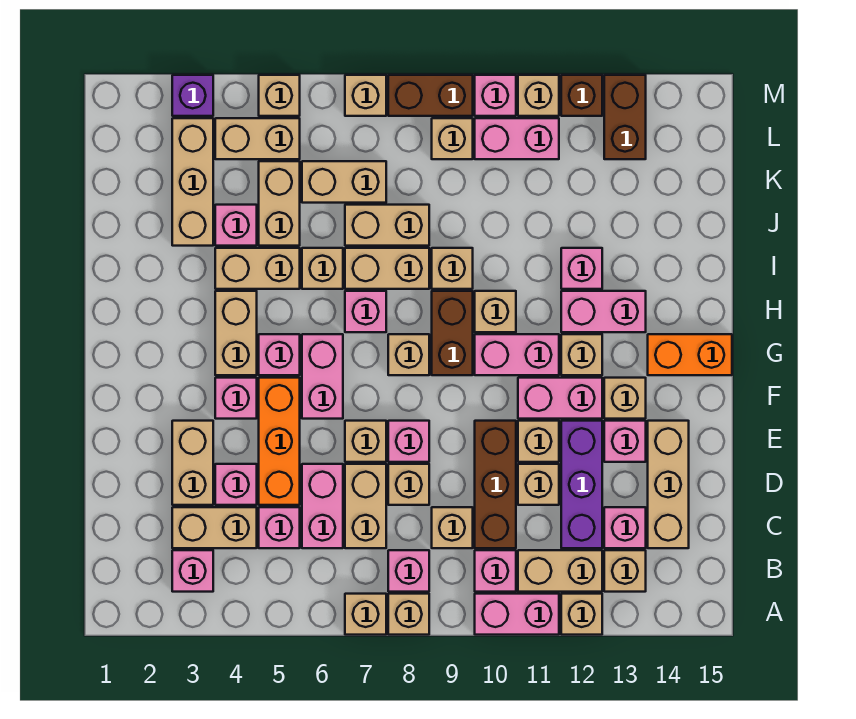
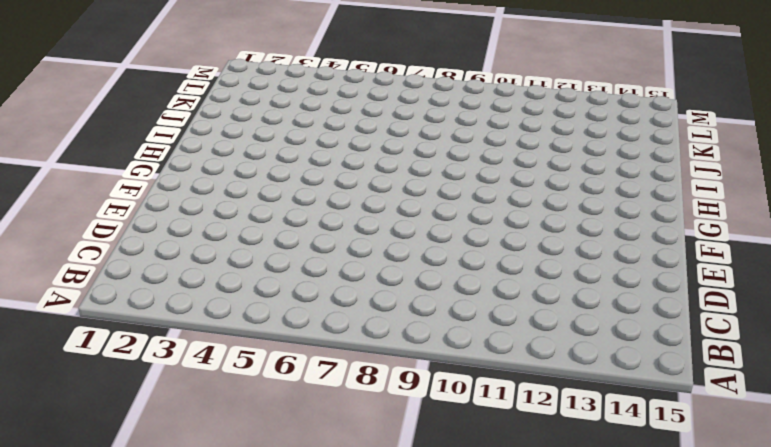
none -> tan brick A7 level 1
none -> tan brick A8 level 1
none -> pink brick A10:A11 level 1
none -> tan brick A12 level 1

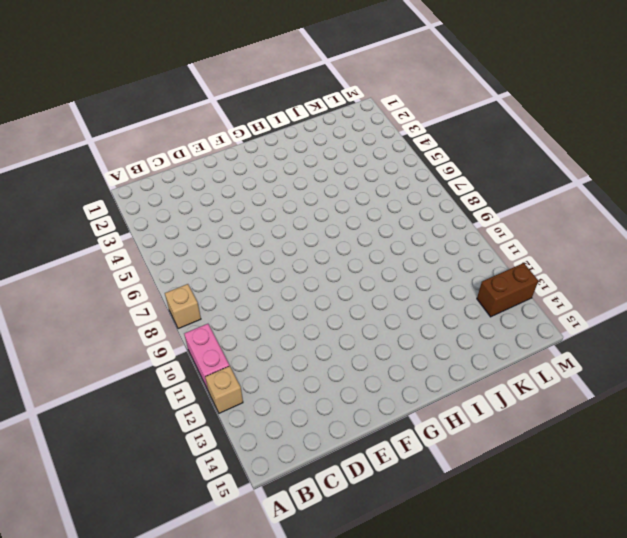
none -> tan brick A7 level 1
none -> pink brick B3 level 1
none -> pink brick B8 level 1
none -> pink brick B10 level 1

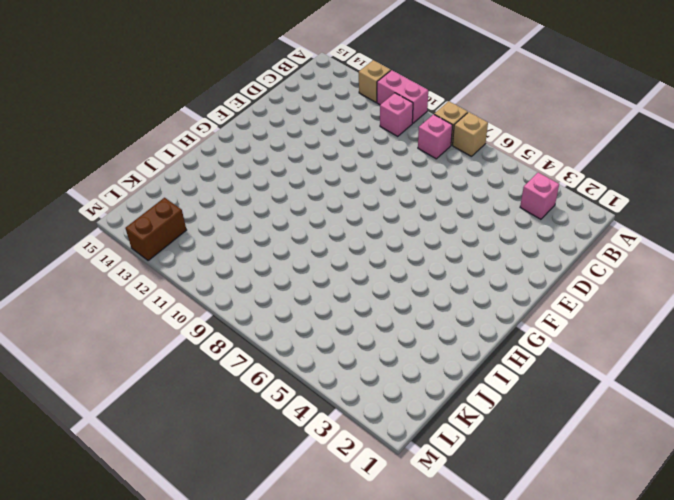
none -> tan brick B11:B12 level 1
none -> tan brick B13 level 1
none -> tan brick C3:C4 level 1
none -> pink brick C5 level 1

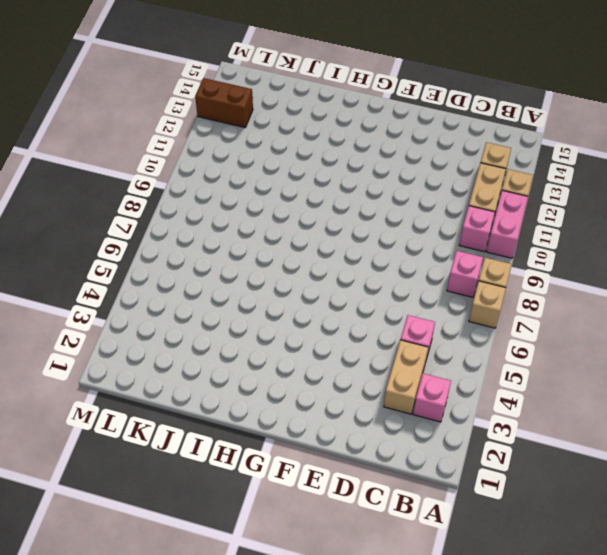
none -> pink brick C6:D6 level 1
none -> tan brick C7:D7 level 1
none -> tan brick C9 level 1
none -> brown brick C10:E10 level 1

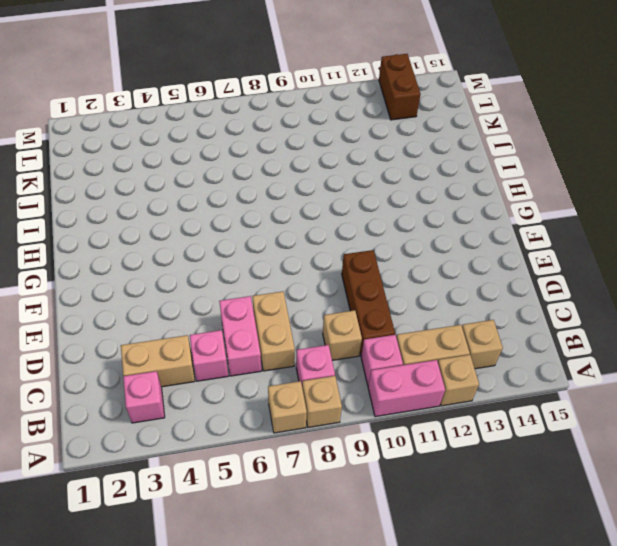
none -> purple brick C12:E12 level 1
none -> pink brick C13 level 1
none -> tan brick C14:E14 level 1
none -> tan brick D3:E3 level 1

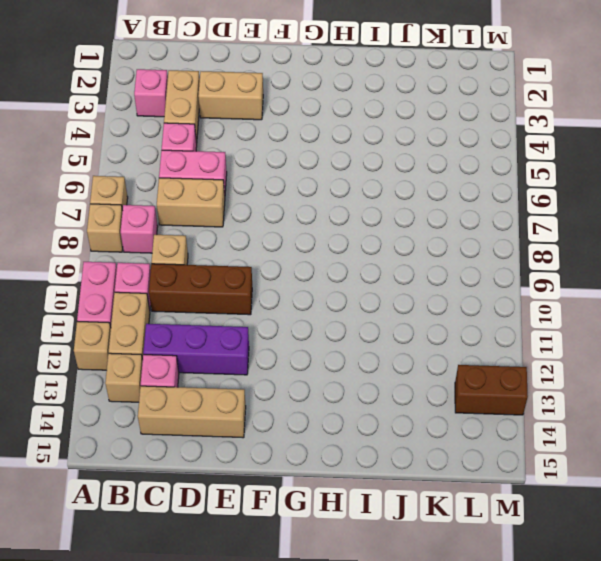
none -> pink brick D4 level 1
none -> orange brick D5:F5 level 1
none -> tan brick D8 level 1
none -> tan brick D11 level 1

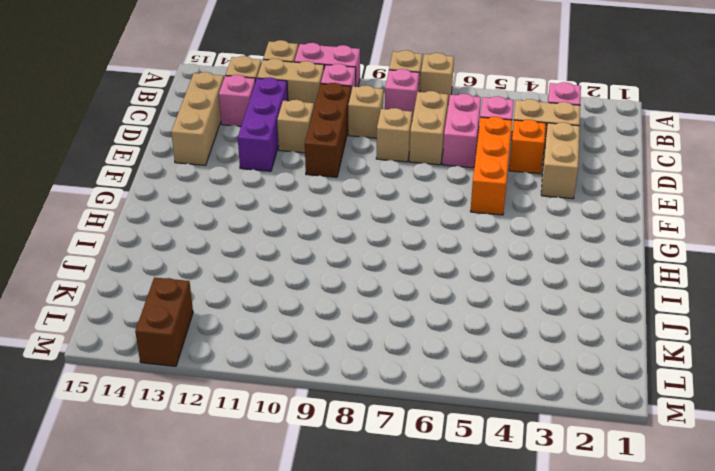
orange brick D4 level 1 -> pink brick D4 level 1
none -> tan brick E7 level 1
none -> pink brick E8 level 1
none -> tan brick E11 level 1
none -> pink brick E13 level 1

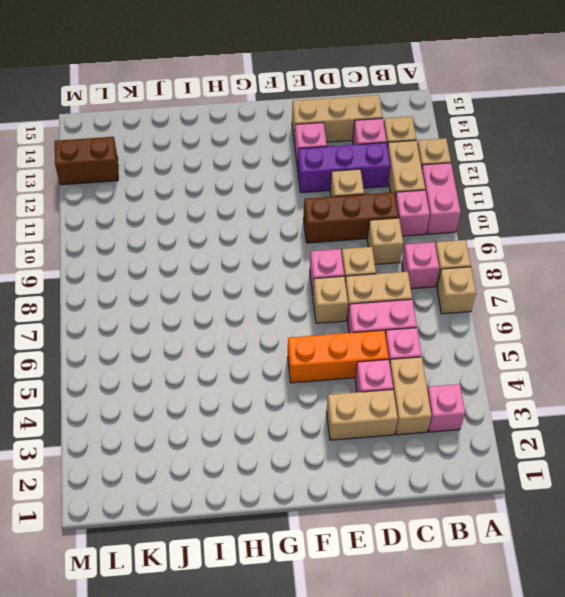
none -> tan brick E11 level 1
none -> pink brick F4 level 1
none -> pink brick F6:G6 level 1
none -> pink brick F11:F12 level 1

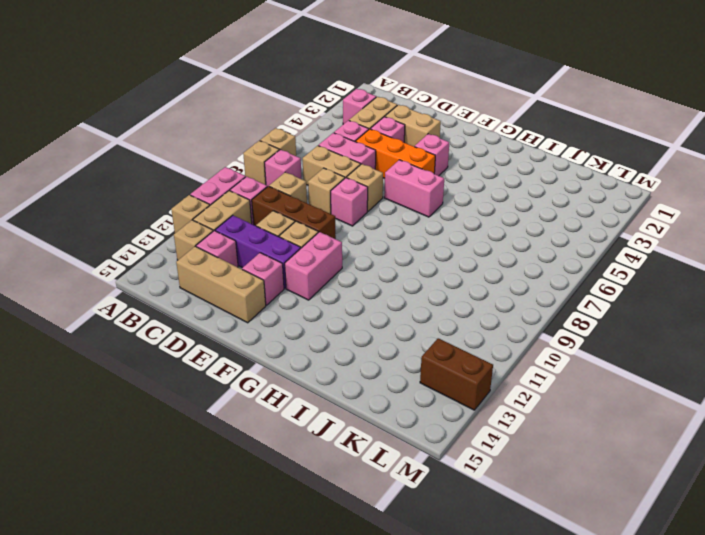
none -> tan brick F13 level 1
none -> tan brick G4:H4 level 1
none -> pink brick G5 level 1
none -> tan brick G8 level 1

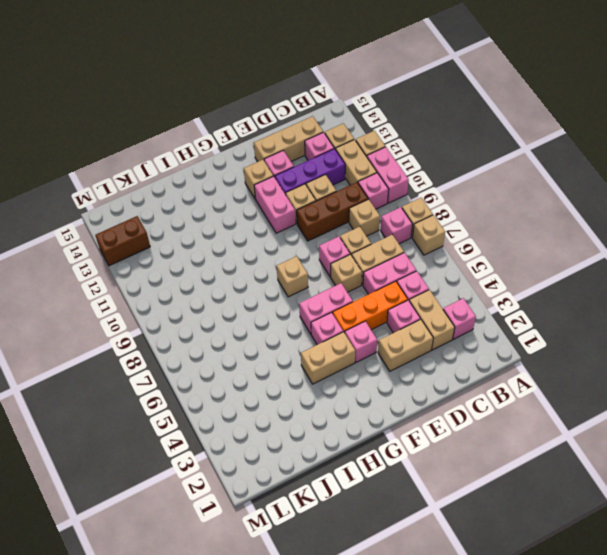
none -> brown brick G9:H9 level 1
none -> pink brick G10:G11 level 1
none -> tan brick G12 level 1
none -> orange brick G14:G15 level 1

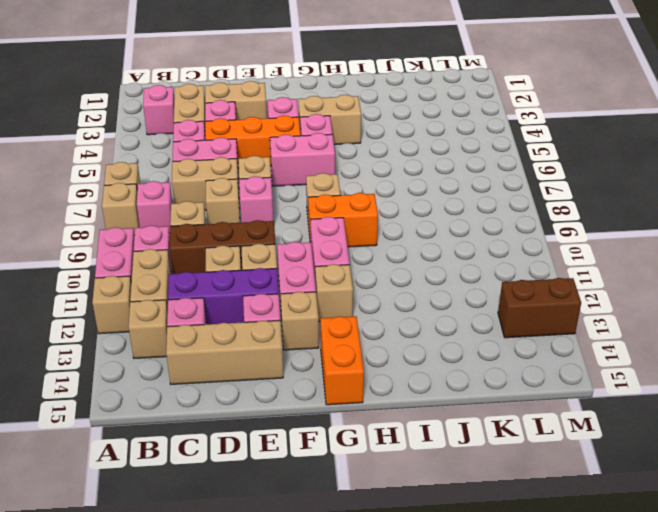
orange brick G9:H9 level 1 -> brown brick G9:H9 level 1
none -> pink brick H7 level 1
none -> tan brick H10 level 1
none -> pink brick H12:H13 level 1
none -> tan brick I4:I5 level 1

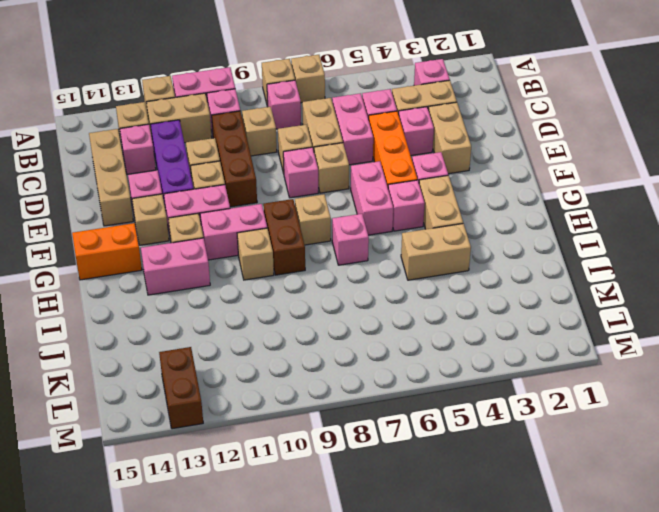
none -> tan brick I6 level 1
none -> tan brick I7:I8 level 1
none -> tan brick I9 level 1
none -> pink brick I12 level 1

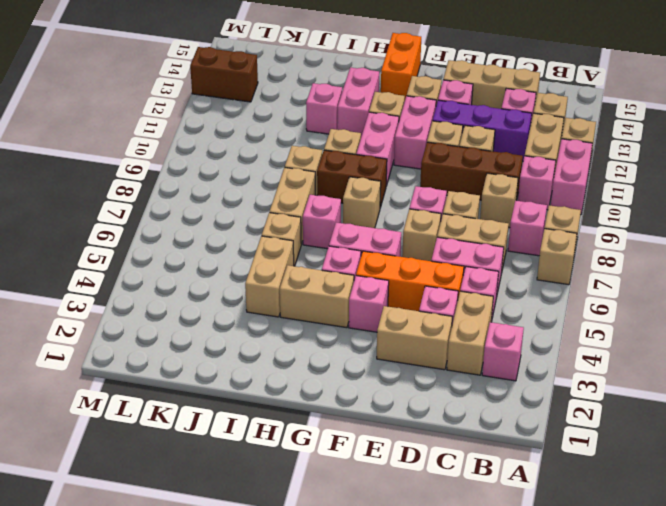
none -> tan brick J3:L3 level 1
none -> pink brick J4 level 1
none -> tan brick J5:K5 level 1
none -> tan brick J7:J8 level 1

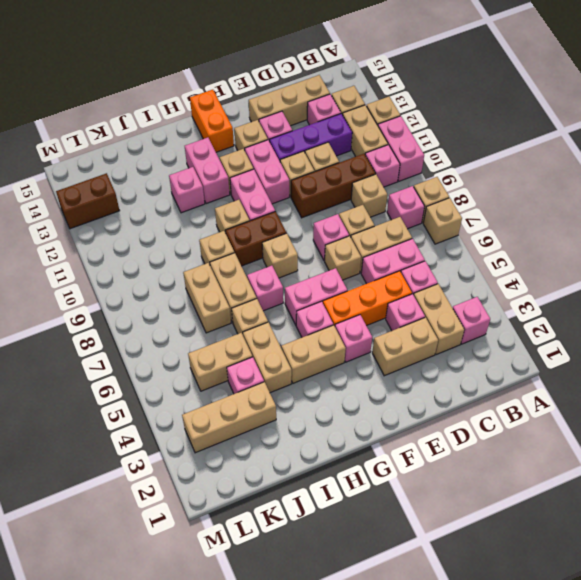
none -> tan brick K6:K7 level 1
none -> tan brick L4:L5 level 1
none -> tan brick L9 level 1
none -> pink brick L10:L11 level 1

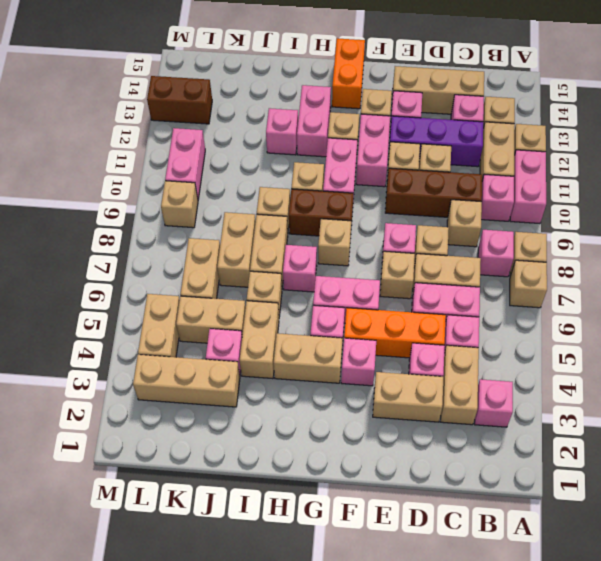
none -> purple brick M3 level 1
none -> tan brick M5 level 1
none -> tan brick M7 level 1
none -> brown brick M8:M9 level 1

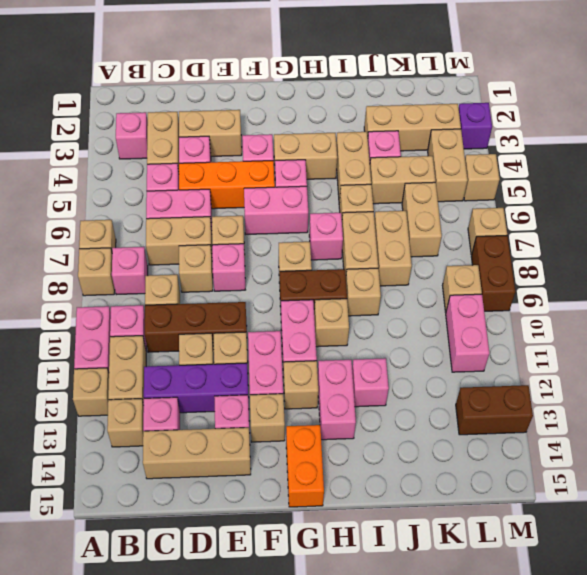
none -> pink brick M10 level 1
none -> tan brick M11 level 1
none -> brown brick M12 level 1

